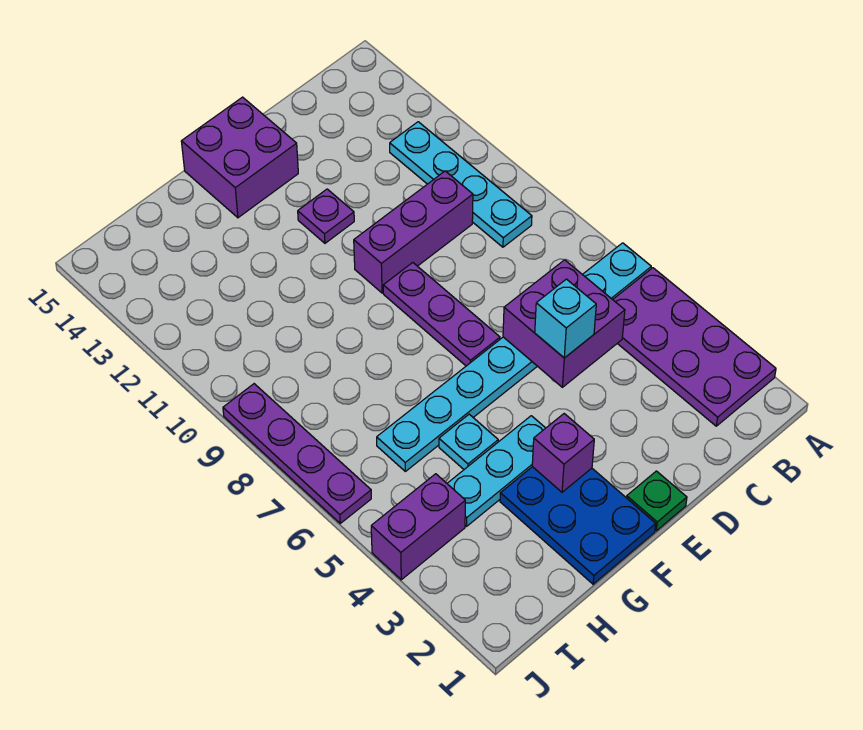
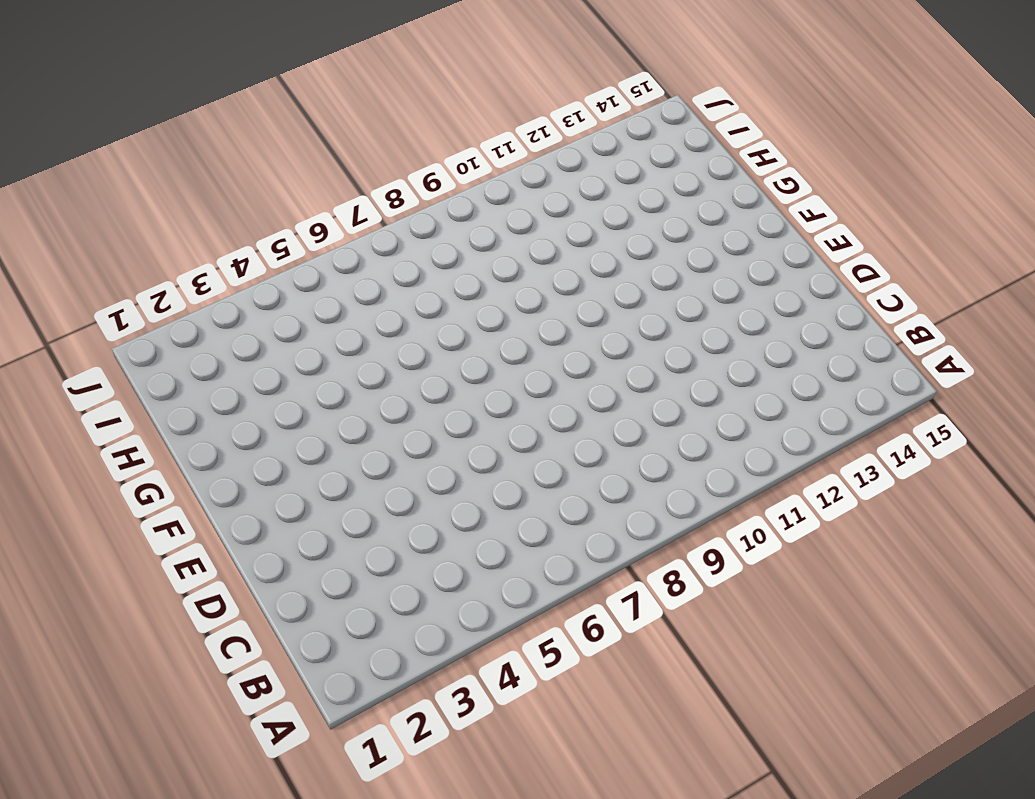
none -> purple plate A2:B5 level 1
none -> cyan plate A6:H6 level 1
none -> cyan plate B9:B12 level 1

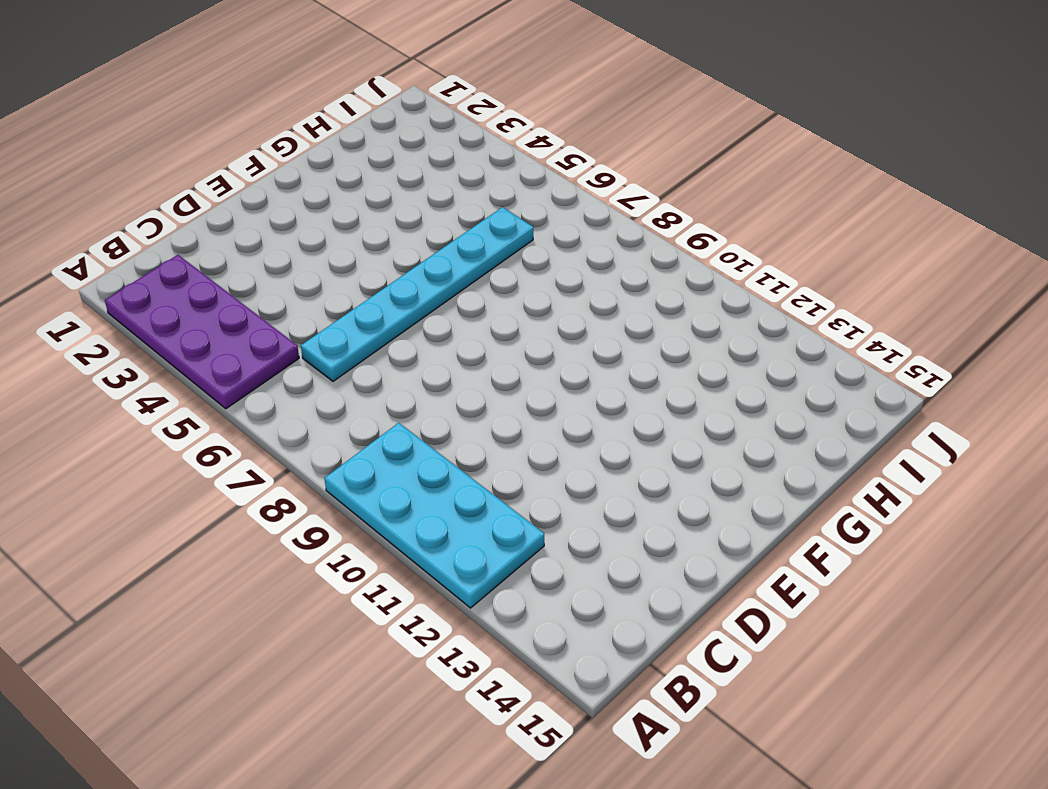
cyan plate A9:B12 level 1 -> cyan plate B9:B12 level 1
cyan plate C6:H6 level 1 -> cyan plate A6:H6 level 1
none -> purple brick C10:E10 level 1
none -> green plate E1 level 1
none -> purple plate E7:E9 level 1

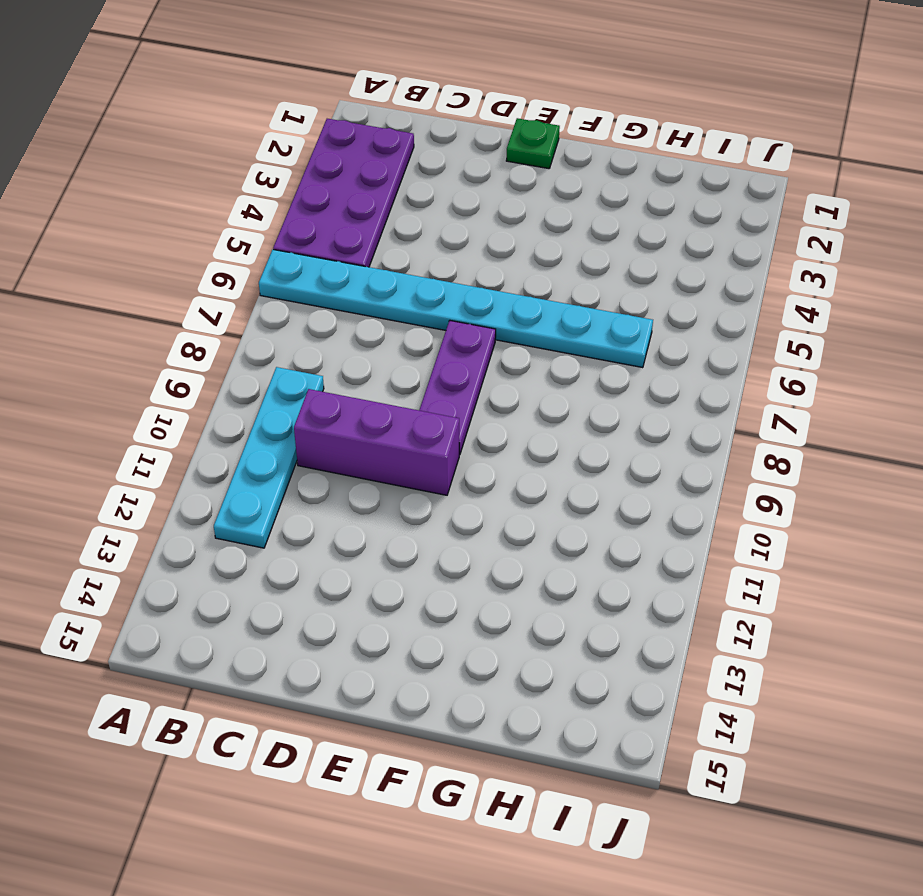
none -> purple plate E12 level 1
none -> purple brick E14:F15 level 1
none -> blue plate F1:G3 level 1

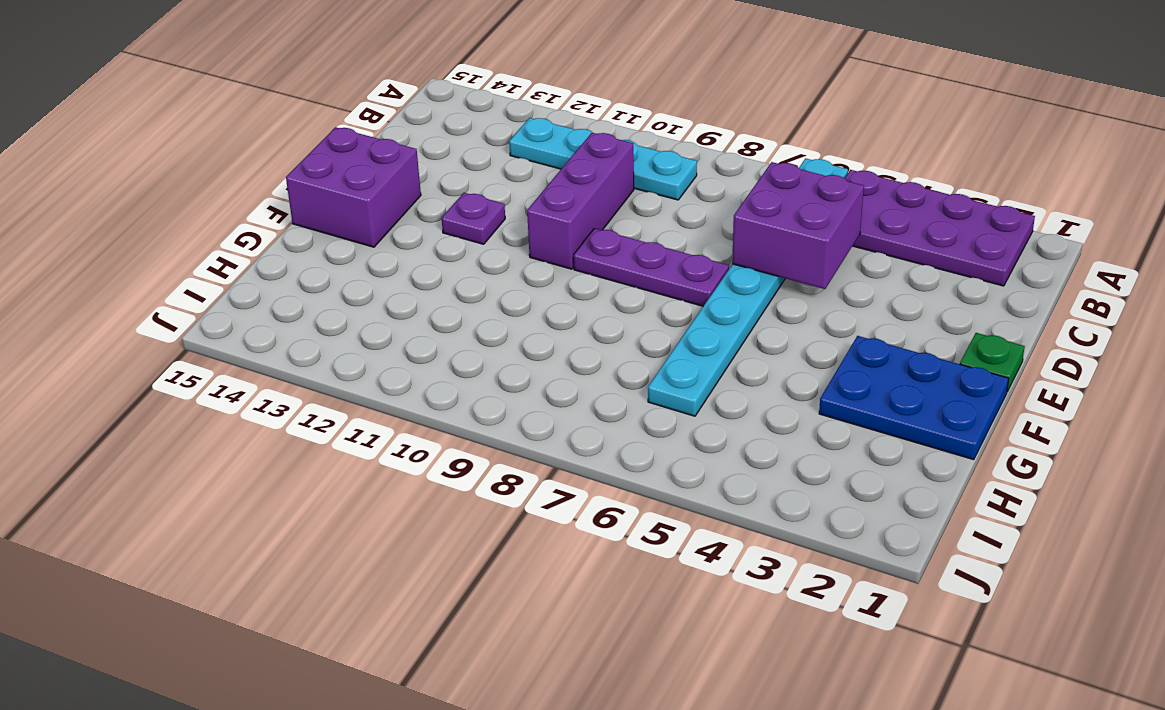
none -> cyan plate F4:H4 level 1
none -> cyan plate G5 level 1
none -> purple brick I4:J4 level 1

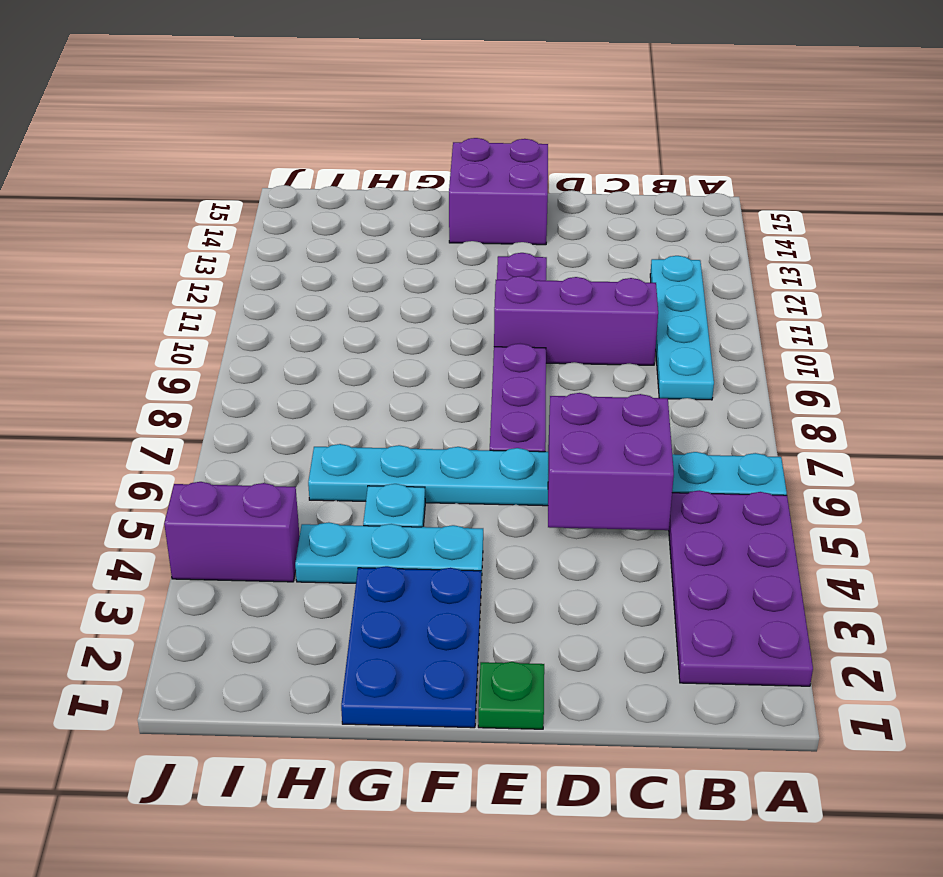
none -> purple plate J6:J9 level 1
none -> purple brick F3 level 2
none -> cyan brick D5 level 3

